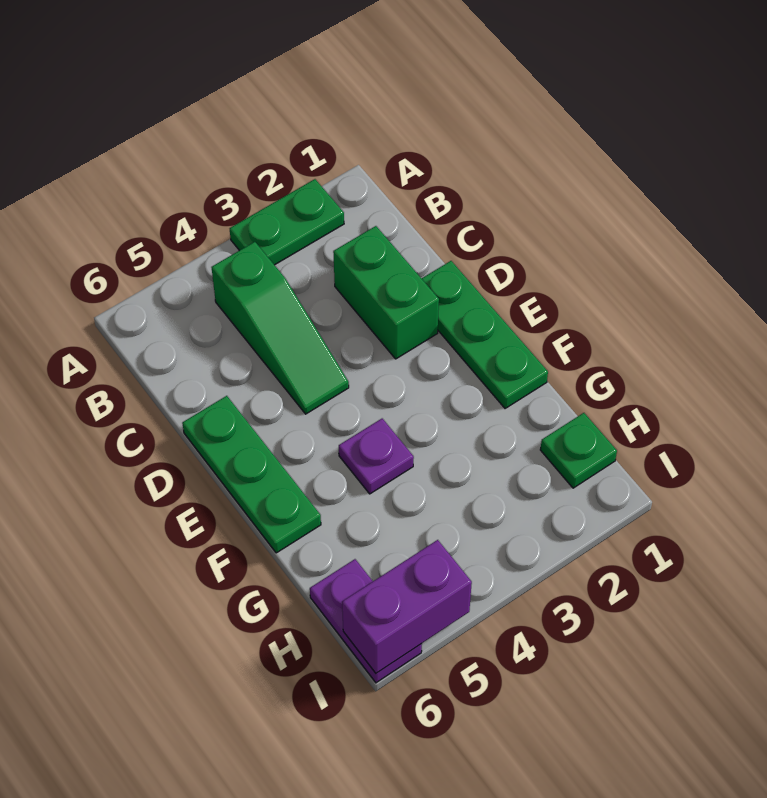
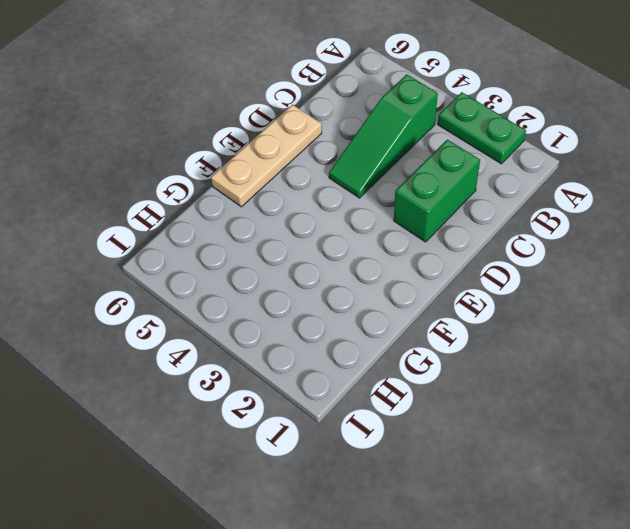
tan plate D6:F6 level 1 -> green plate D6:F6 level 1
none -> green plate D1:F1 level 1
none -> purple plate F4 level 1

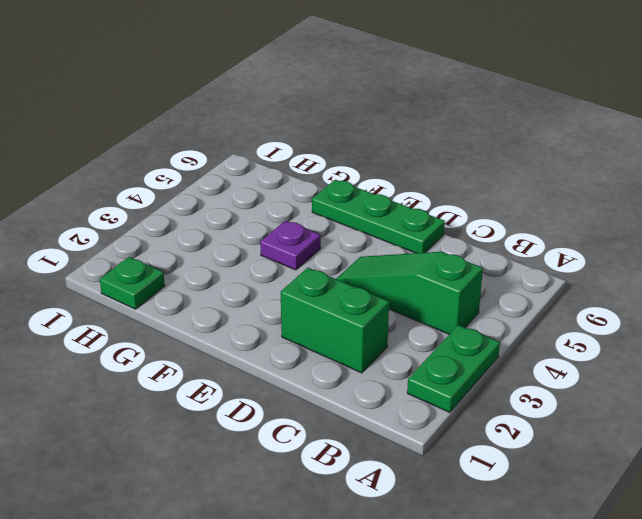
none -> green plate D1:F1 level 1
none -> purple plate H6:I6 level 1

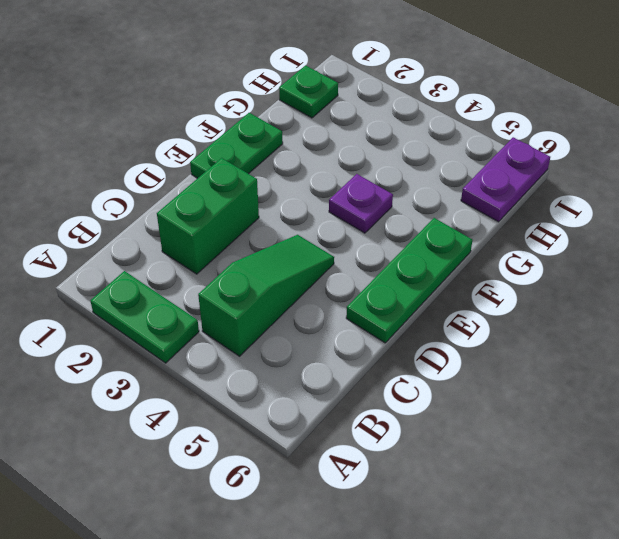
green plate E1:F1 level 1 -> green plate D1:F1 level 1
none -> purple brick I5:I6 level 2

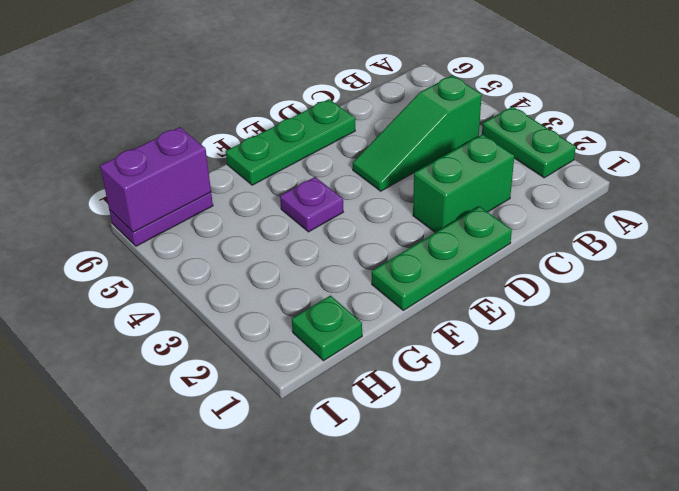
purple brick H6:I6 level 2 -> purple brick I5:I6 level 2

